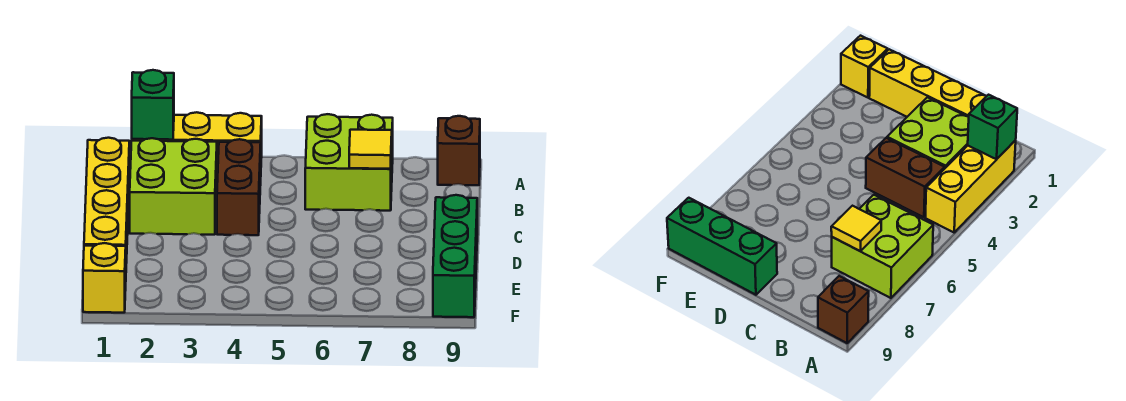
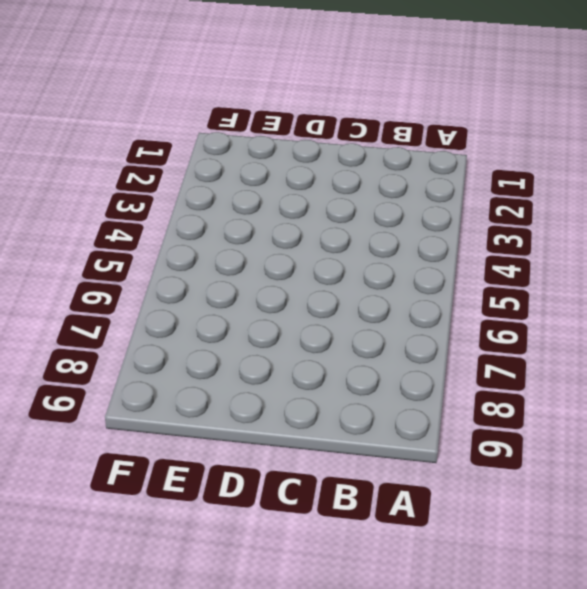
none -> yellow brick A2:A4 level 1
none -> lime brick A6:B7 level 1

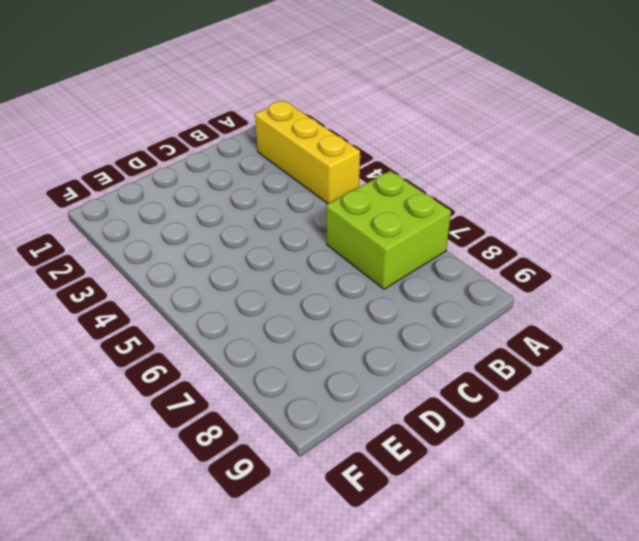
none -> brown brick A9 level 1
none -> yellow brick B1:E1 level 1

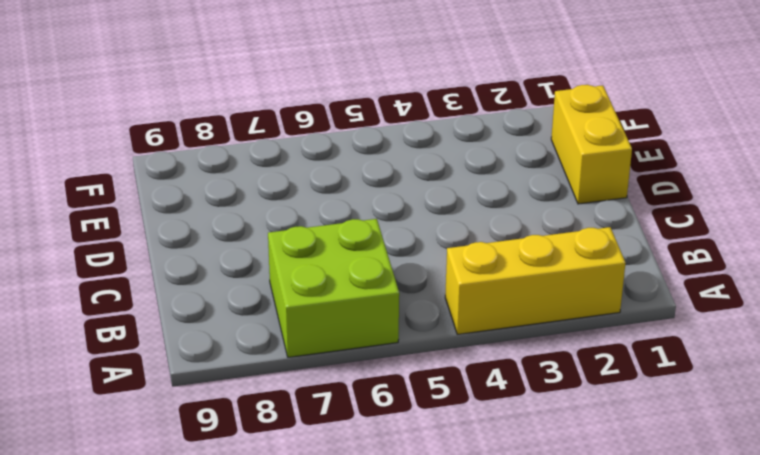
yellow brick D1:E1 level 1 -> yellow brick B1:E1 level 1
none -> brown brick A9 level 1
none -> lime brick B2:C3 level 1

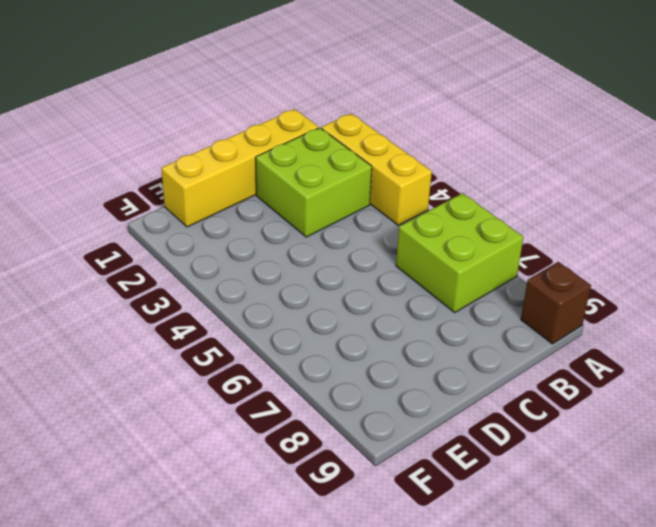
none -> brown brick B4:C4 level 1
none -> green brick D9:F9 level 1

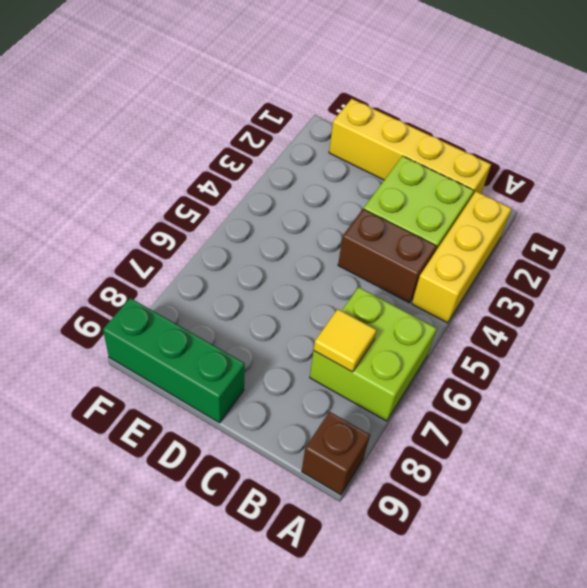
none -> yellow brick F1 level 1
none -> green brick A2 level 2

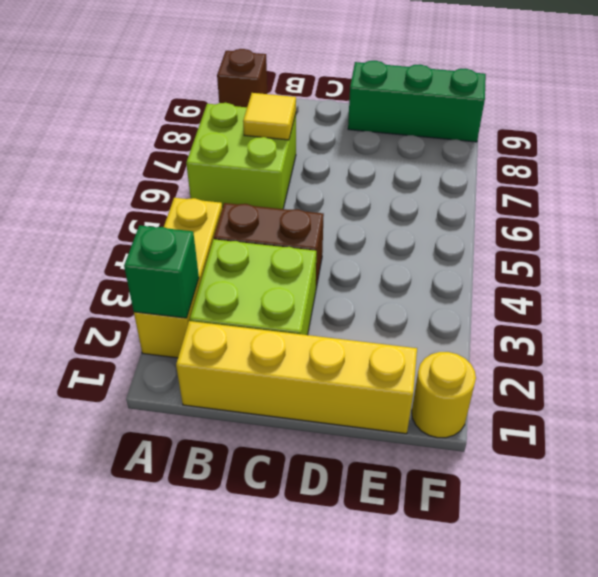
yellow round brick F1 level 1 -> yellow brick F1 level 1

